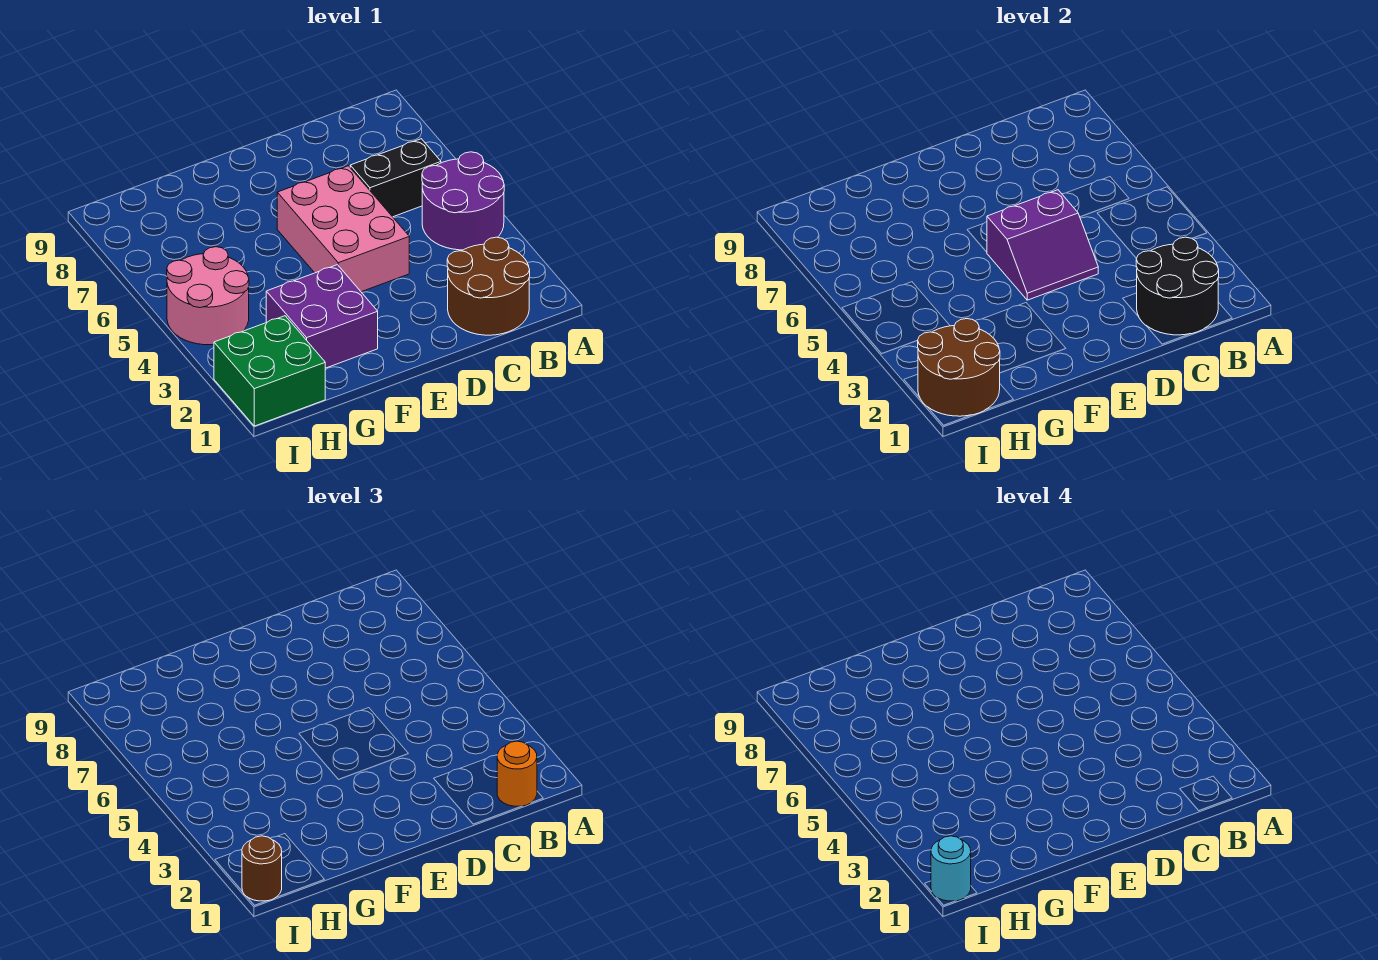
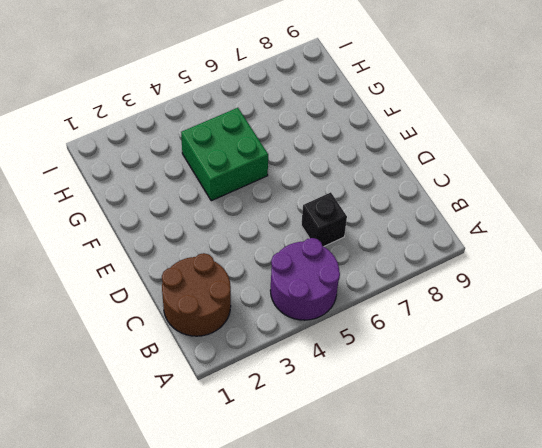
black brick C6 level 1 -> black brick B6:C6 level 1
green brick F4:G5 level 1 -> green brick H1:I2 level 1
none -> pink brick D4:E6 level 1
none -> purple brick F2:G3 level 1
none -> pink round brick H4:I5 level 1

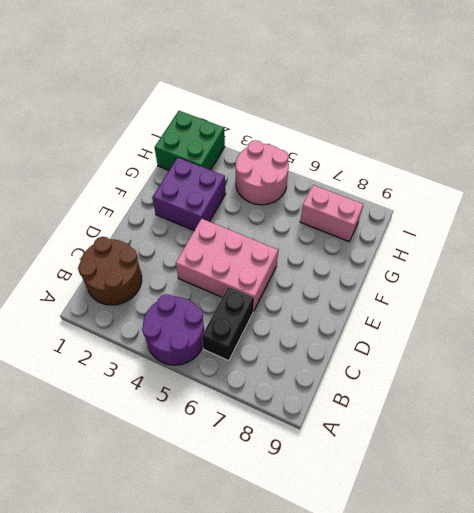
pink brick H7:H8 level 1 -> none
none -> black round brick B1:C2 level 2
none -> purple slope D4:E5 level 2 top 5
none -> brown round brick H1:I2 level 2

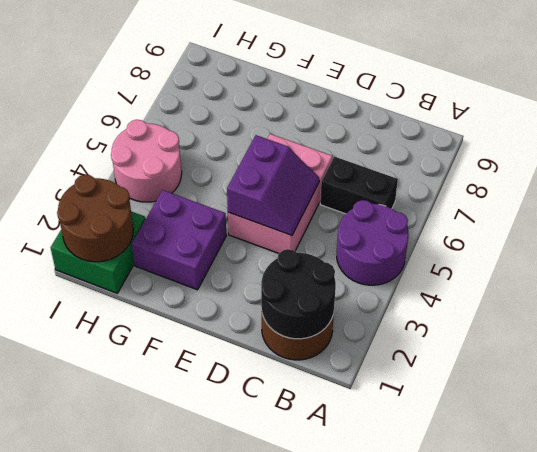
purple slope D4:E5 level 2 top E -> purple slope D4:E5 level 2 top 5
none -> orange round brick B1 level 3
none -> brown round brick I1 level 3
none -> cyan round brick I1 level 4

